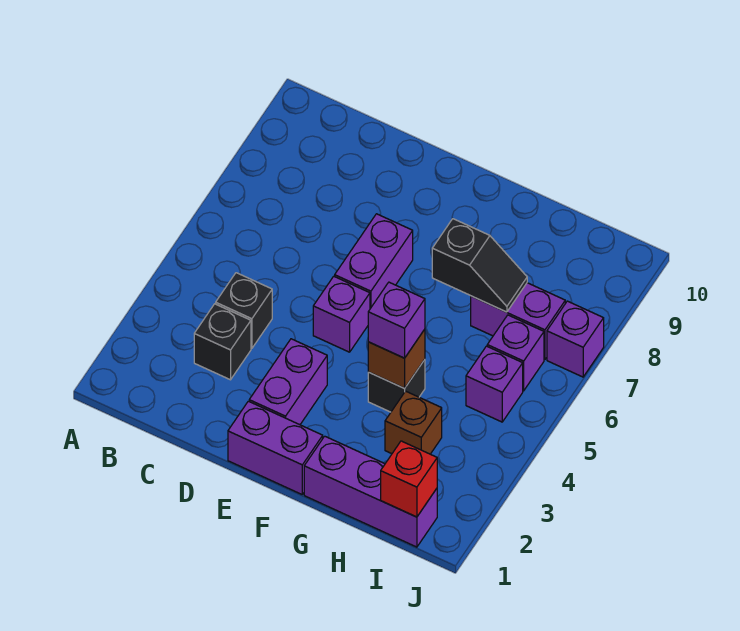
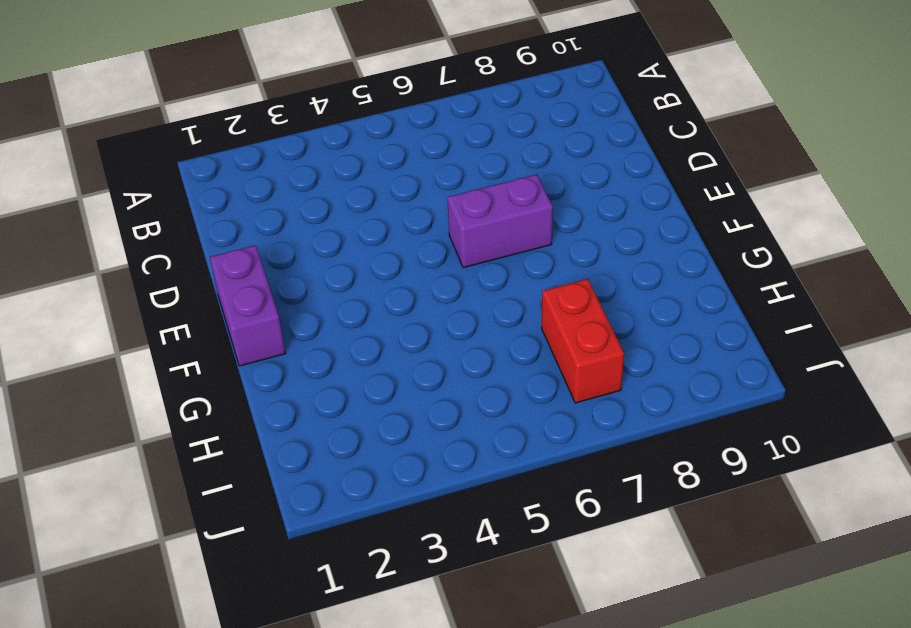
red brick H7:I7 level 1 -> purple brick H7:I7 level 1
none -> black brick C3 level 1
none -> black brick C4 level 1
none -> purple brick E2:E3 level 1

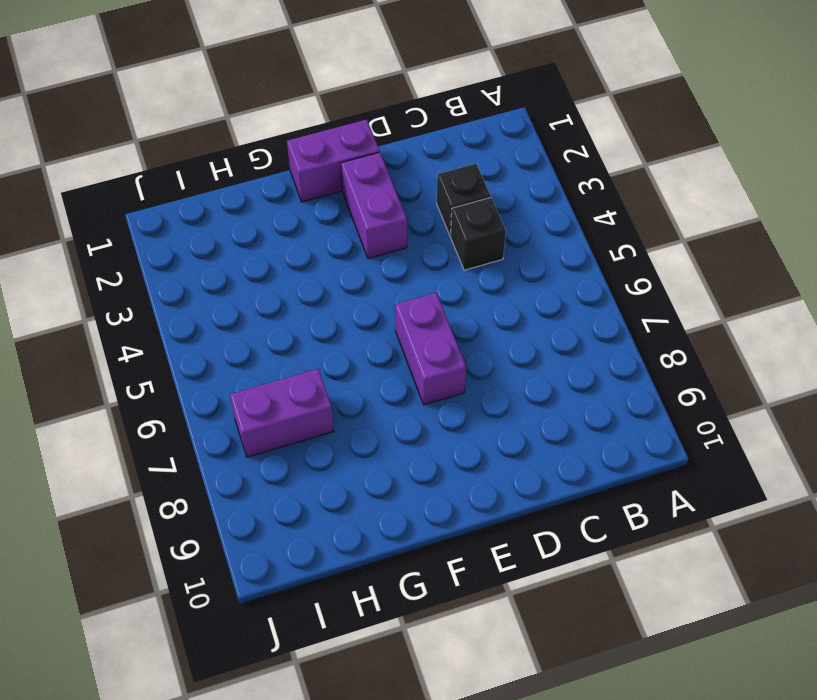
none -> purple brick E5 level 1
none -> purple brick G1:I1 level 1
none -> black brick G4 level 1

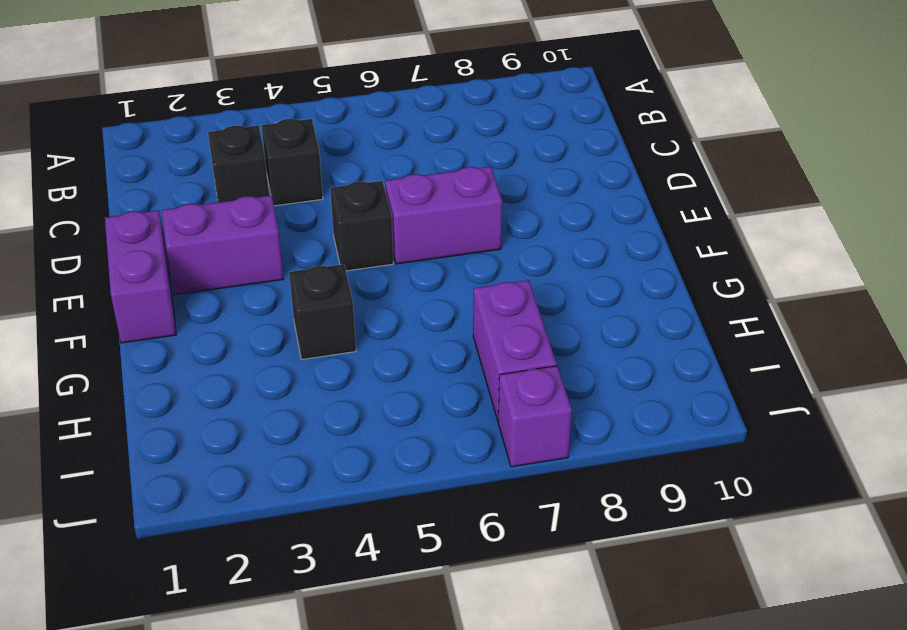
black brick E5 level 1 -> purple brick E5 level 1
none -> purple brick G1:I1 level 1
none -> brown brick H3 level 1
none -> purple brick I5 level 1

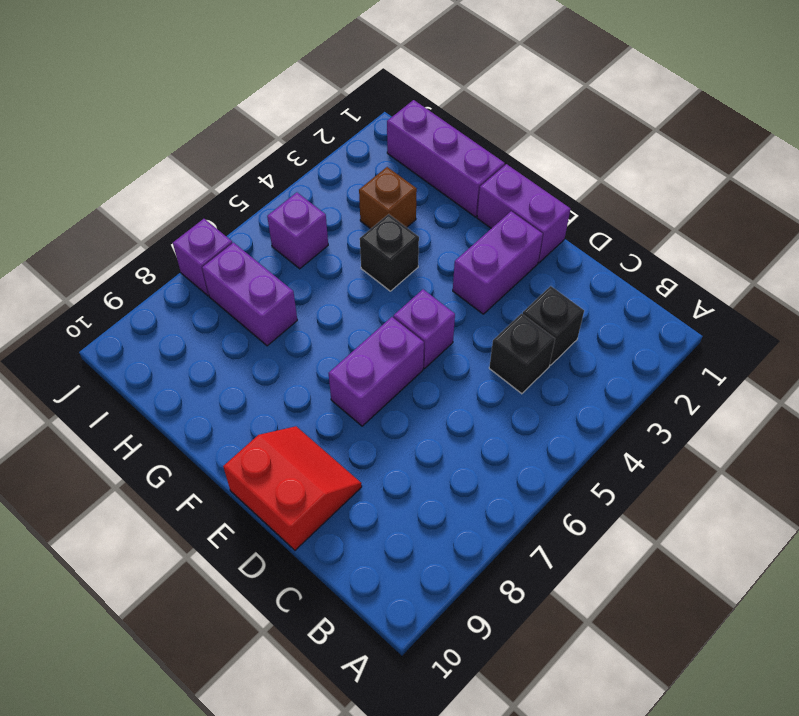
red slope D9:E10 level 1 top 10 -> none
none -> purple brick I6 level 1
none -> brown brick G4 level 2
none -> black slope G7:H7 level 2 top G

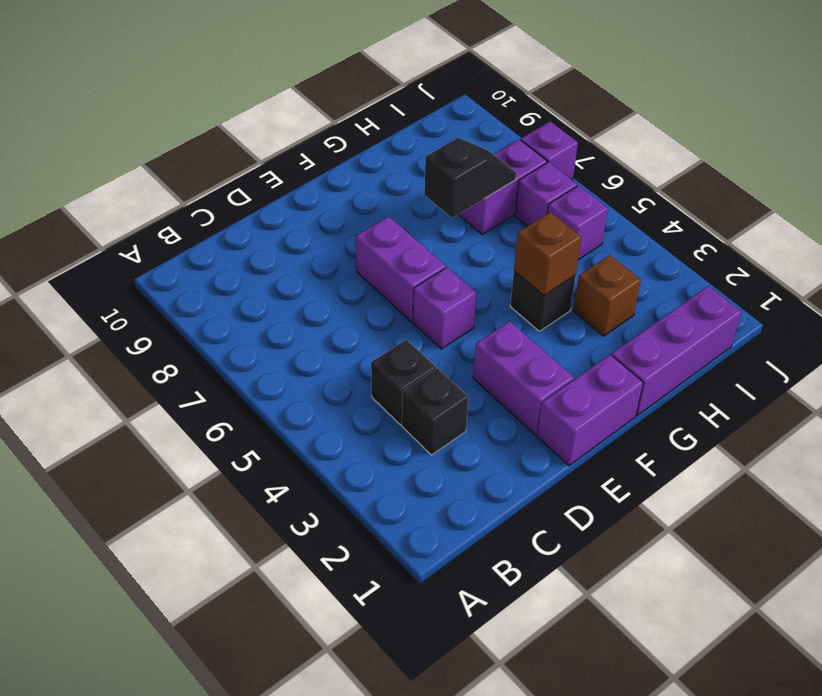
none -> red brick I1 level 2
none -> purple brick G4 level 3

